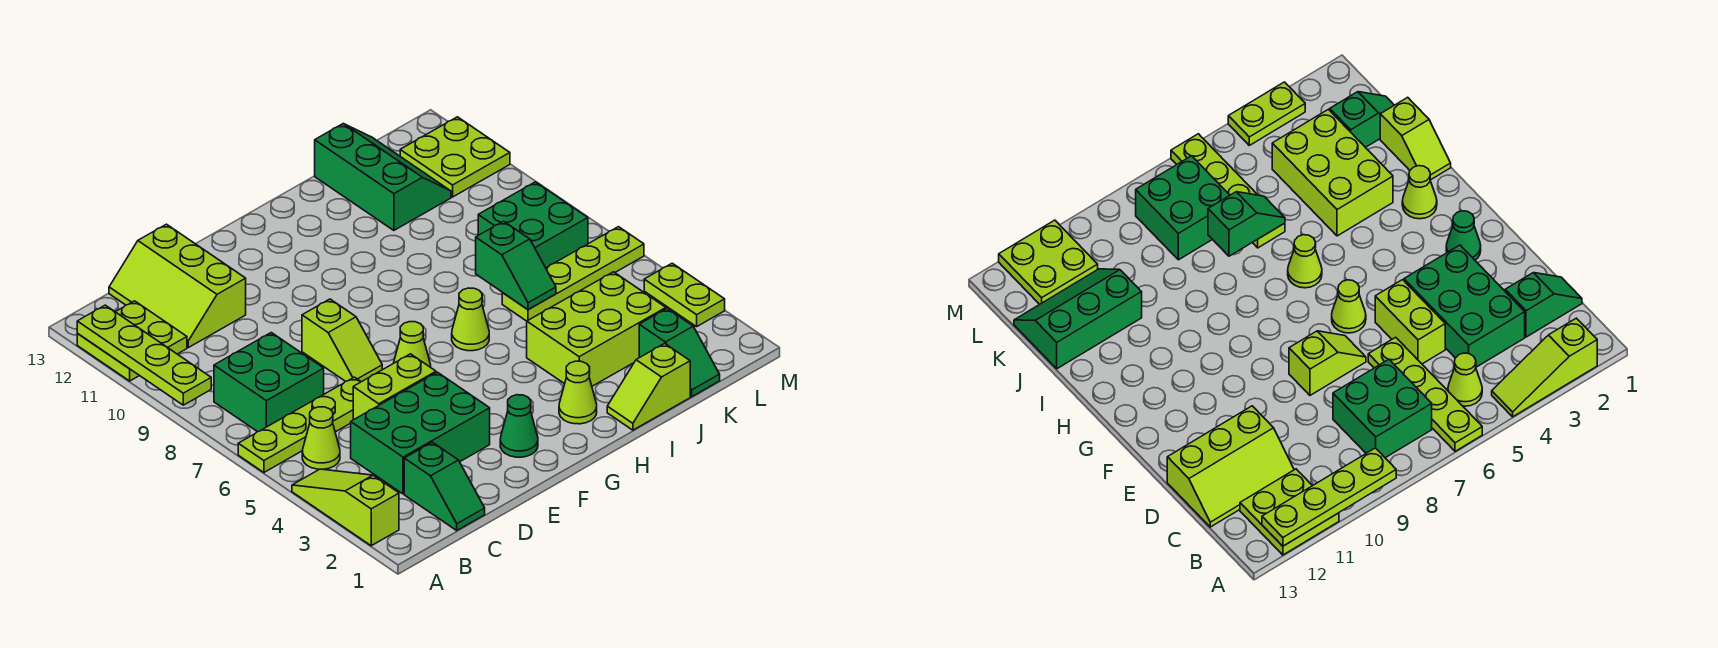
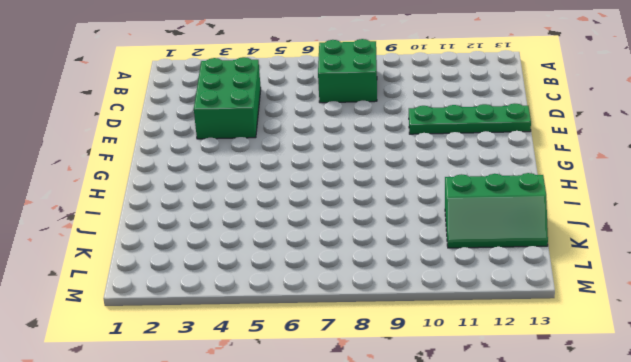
green plate E10:E13 level 1 -> none
none -> lime slope A2:A4 level 1 top 2
none -> lime plate A6:D6 level 1
none -> lime plate A11:B12 level 1

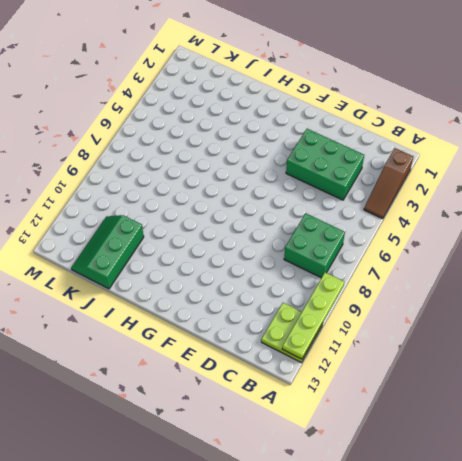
brown slope A2:A4 level 1 top 2 -> lime slope A2:A4 level 1 top 2
none -> lime plate A6:D6 level 1
none -> lime cone B5 level 1
none -> green slope C1:C2 level 1 top 2

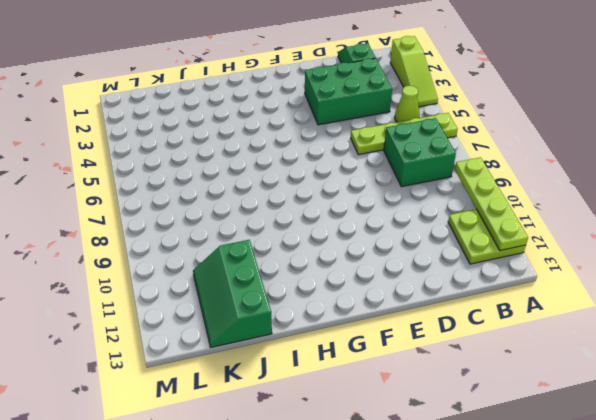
none -> lime slope C11:D13 level 1 top D
none -> lime brick D5:E5 level 1
none -> lime slope E7:E8 level 1 top 8

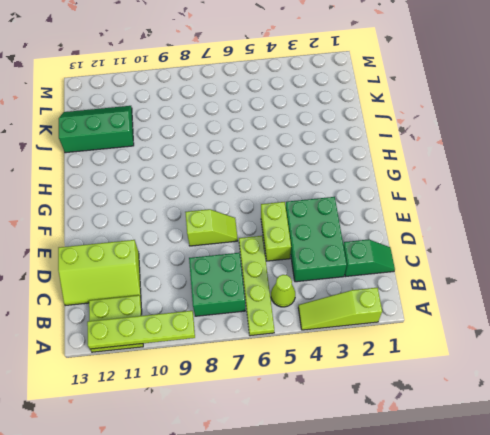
none -> green cone F2 level 1
none -> lime cone F6 level 1
none -> lime cone H2 level 1

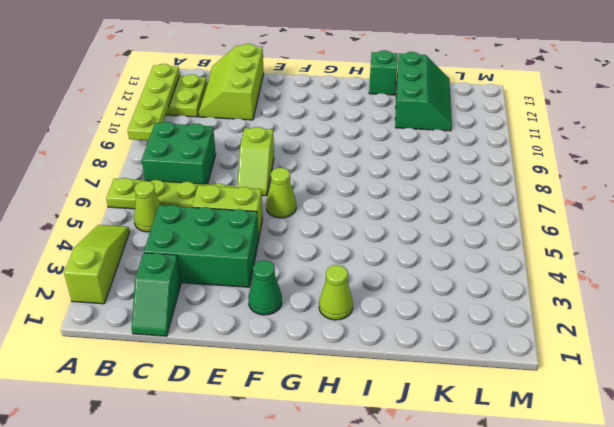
green brick I13 level 1 -> none
none -> lime cone H6 level 1
none -> lime slope I1:J1 level 1 top J
none -> lime brick I3:K4 level 1

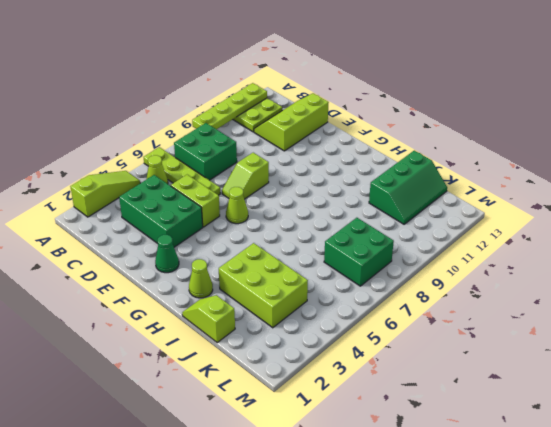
none -> green slope C1:C2 level 1 top 2
none -> lime cone H6 level 1
none -> lime plate J6:M6 level 1

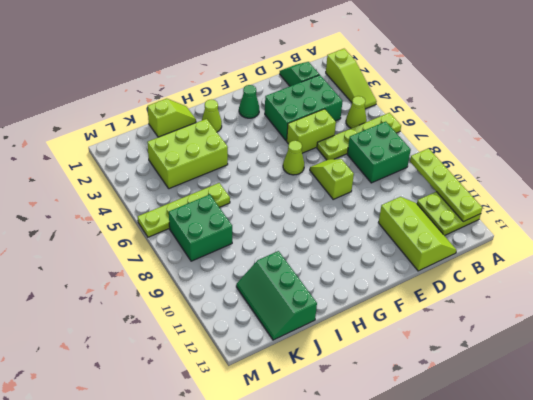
none -> lime cone H6 level 1
none -> green slope K1:K2 level 1 top 2
none -> lime plate L11:M12 level 1

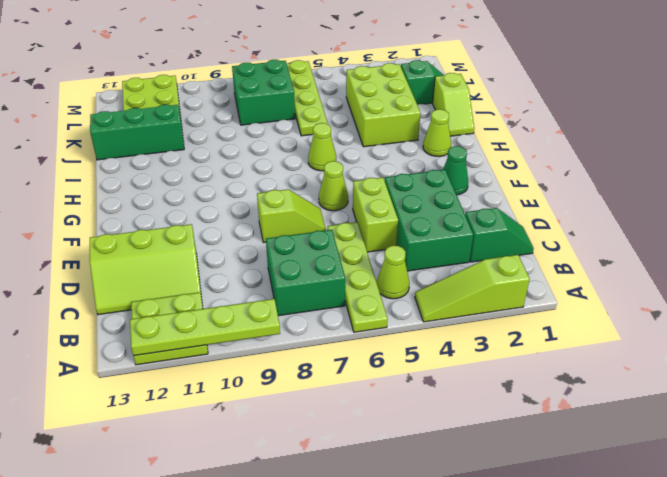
none -> lime plate M3:M4 level 1
none -> green slope J6:J7 level 2 top 7

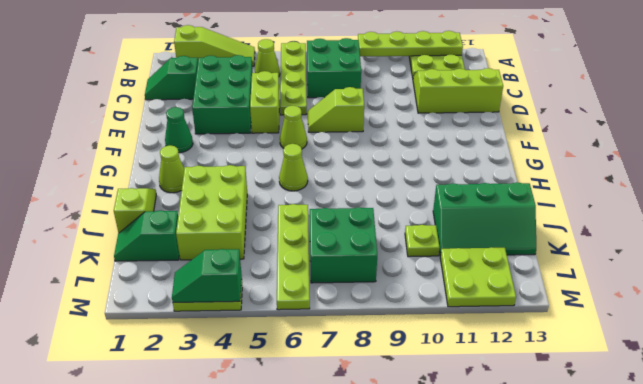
lime plate K10 level 1 -> none
green slope M3:M4 level 2 top 4 -> green slope J6:J7 level 2 top 7

